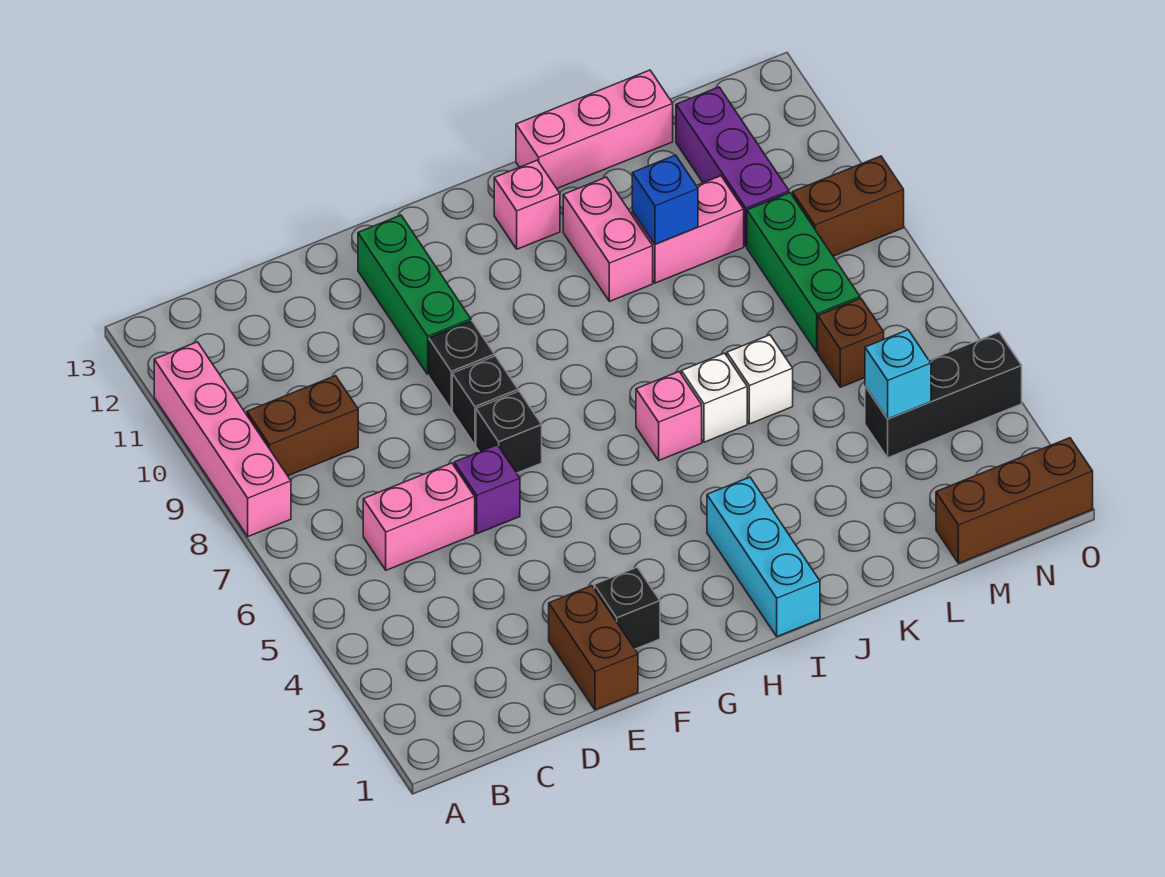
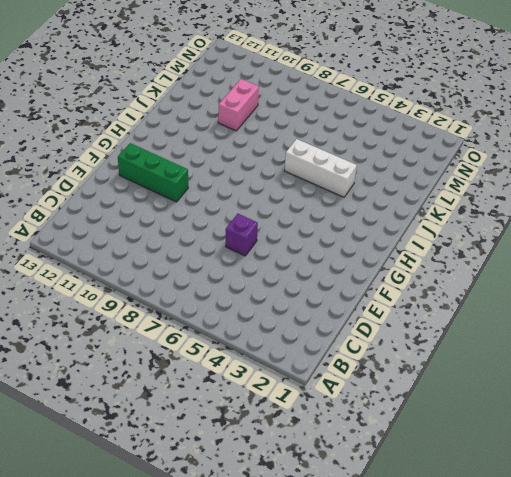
white brick J4:J6 level 1 -> white brick J6 level 1
none -> pink brick A8:A11 level 1
none -> brown brick B9:C9 level 1
none -> pink brick C6:D6 level 1

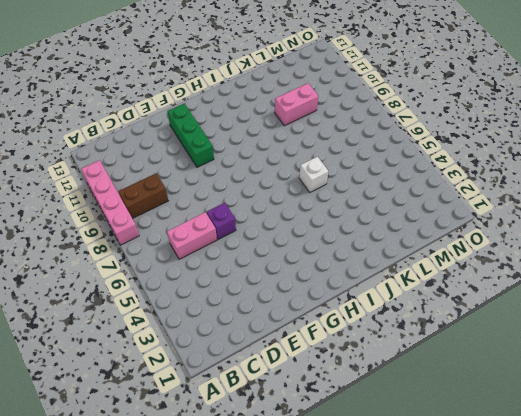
none -> brown brick E1:E2 level 1
none -> black brick F2 level 1
none -> black brick F7 level 1

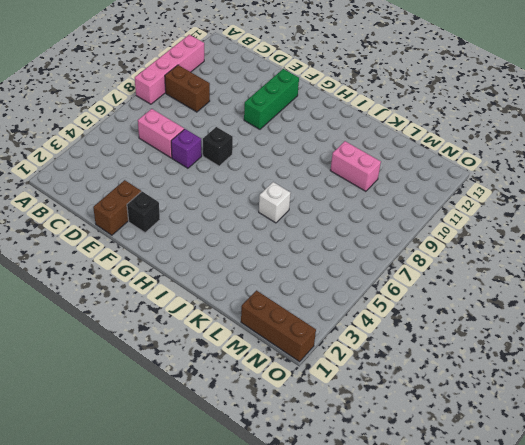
none -> black brick F8 level 1
none -> black brick F9 level 1
none -> cyan brick I1:I3 level 1

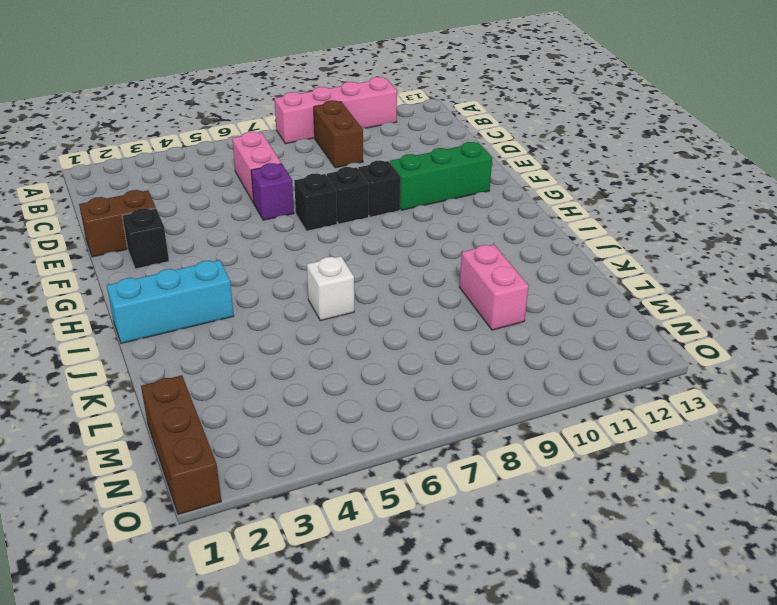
none -> pink brick I6 level 1
none -> pink brick I12 level 1
none -> pink brick J10:J11 level 1

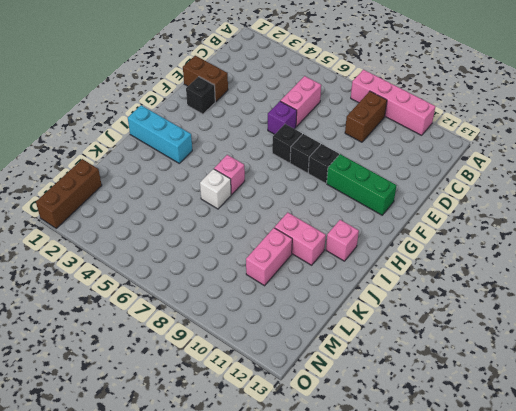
none -> pink brick J13:L13 level 1
none -> white brick K6 level 1
none -> black brick M4:O4 level 1

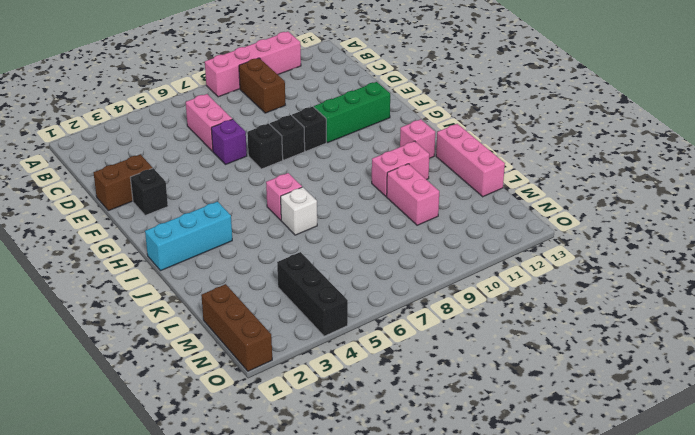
none -> white brick K6 level 1
none -> brown brick M6 level 1
none -> green brick M7:M9 level 1

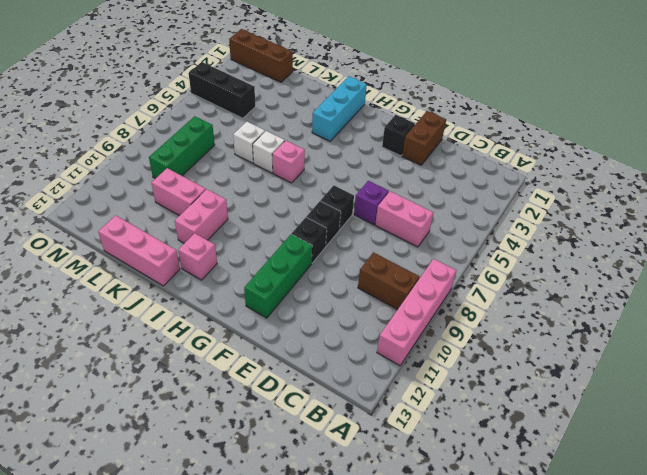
none -> brown brick M6 level 1
none -> purple brick M10:M12 level 1
none -> brown brick N9:O9 level 1

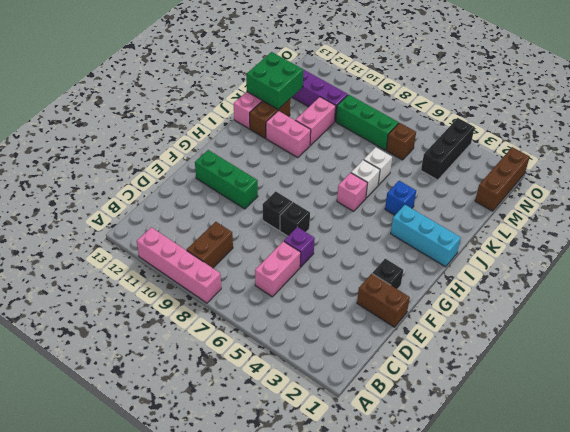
blue brick J4 level 1 -> blue brick K10 level 2
brown brick J12:K12 level 1 -> brown brick N9:O9 level 1
green brick K12:L13 level 2 -> none
none -> black brick F9 level 1
none -> pink brick I12 level 1
none -> cyan brick M4 level 2

